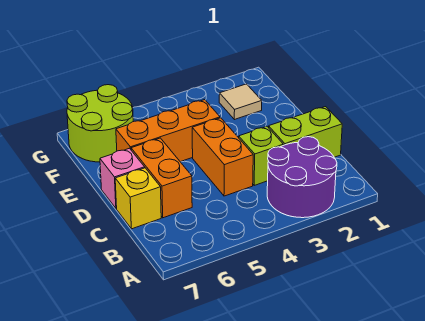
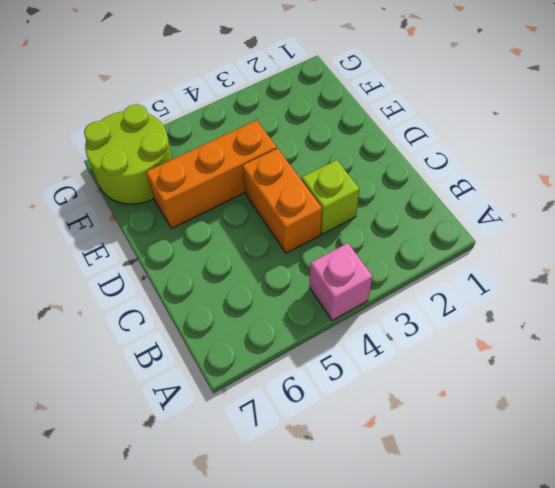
pink brick A4 level 1 -> pink brick D7 level 1
none -> purple round brick A2:B3 level 1
none -> lime brick C1:C2 level 1

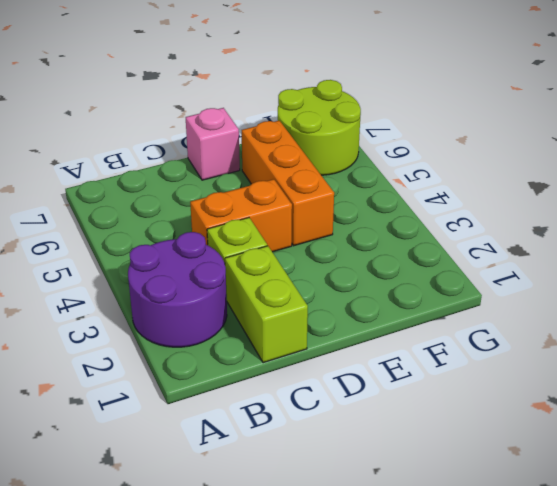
none -> orange brick C6:D6 level 1
none -> yellow brick C7 level 1

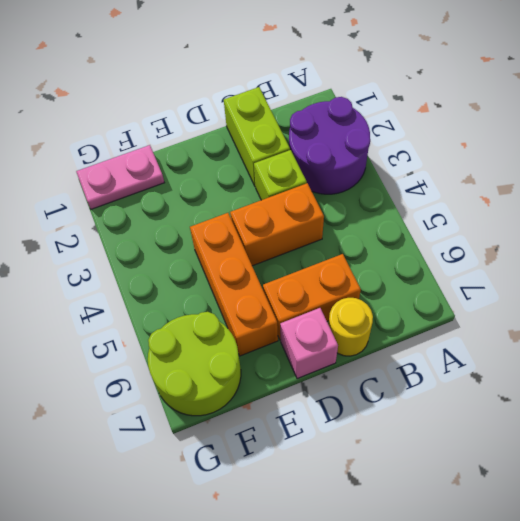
yellow round brick C7 level 1 -> yellow brick C7 level 1
pink plate F1:G1 level 1 -> none
none -> tan tile F2 level 1

